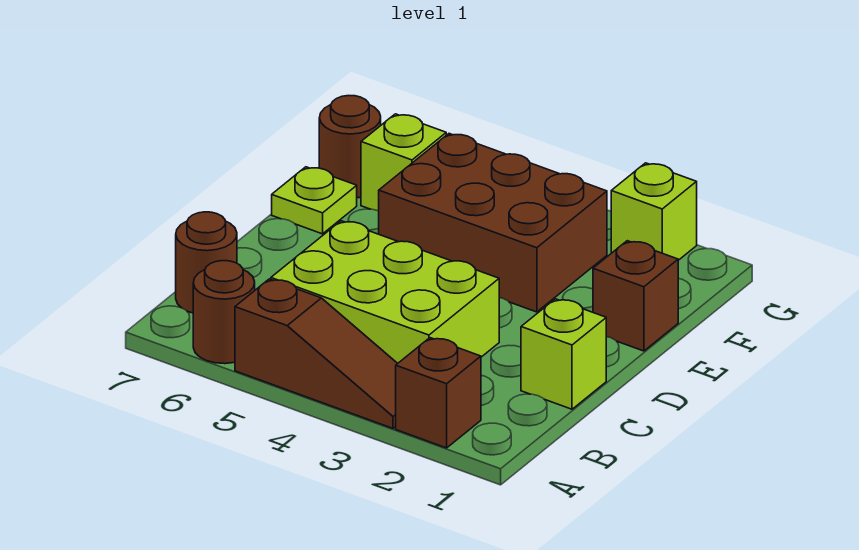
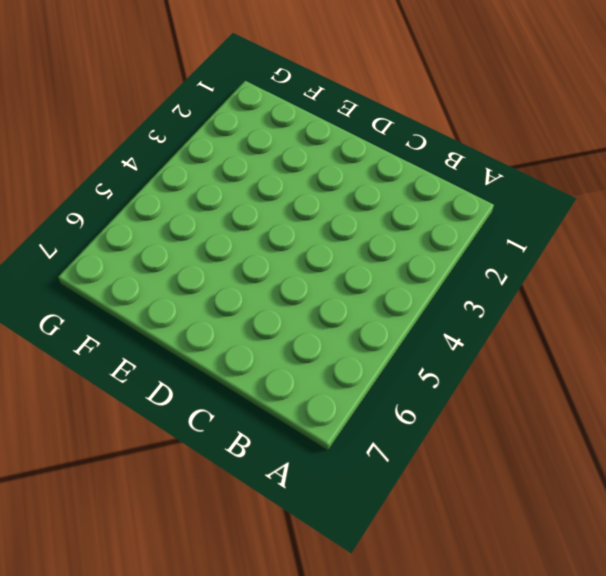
none -> brown brick A2 level 1
none -> brown slope A3:A5 level 1 top 5
none -> brown round brick A6 level 1

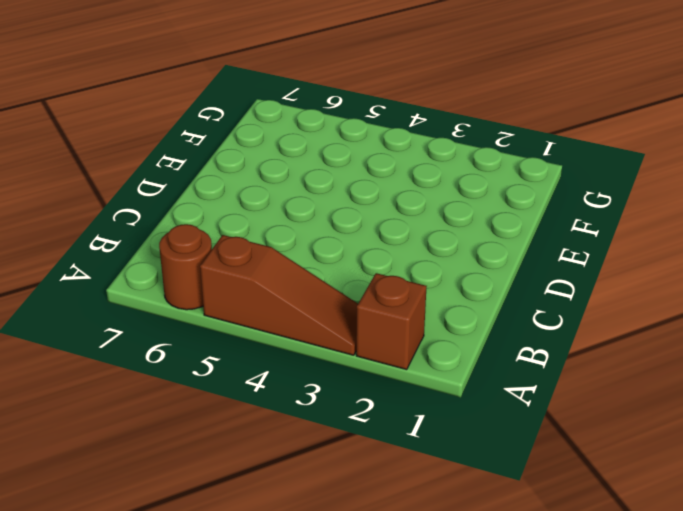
none -> lime brick B3:C5 level 1
none -> brown round brick B7 level 1
none -> lime brick C1 level 1

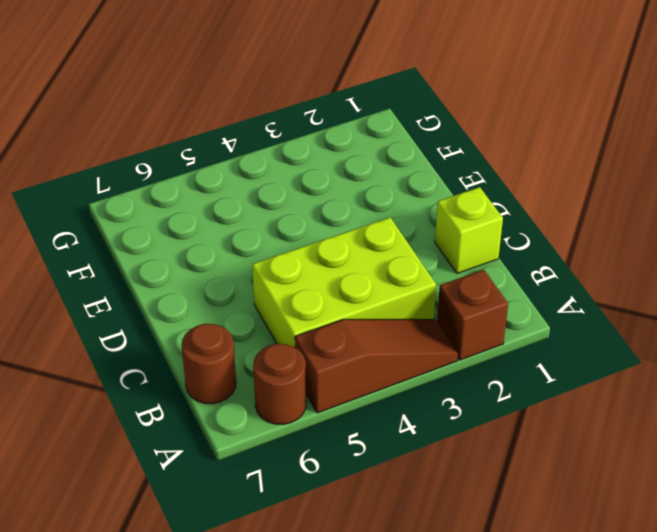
none -> brown brick E1 level 1
none -> brown brick E3:F5 level 1
none -> lime plate E7 level 1

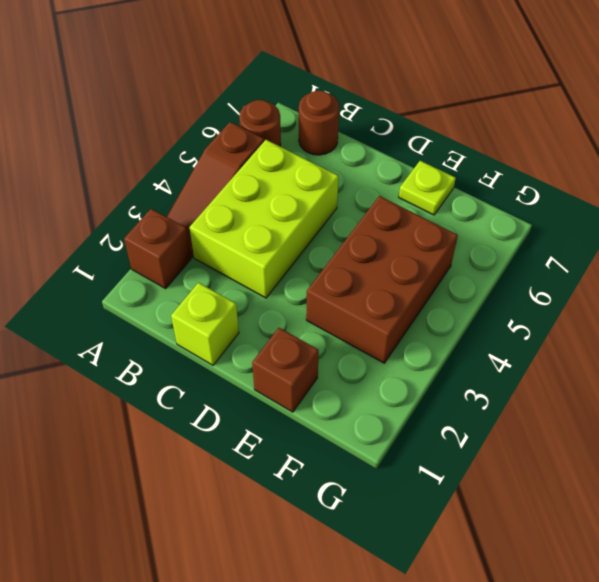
none -> lime brick F6 level 1
none -> brown round brick F7 level 1
none -> lime brick G2 level 1

